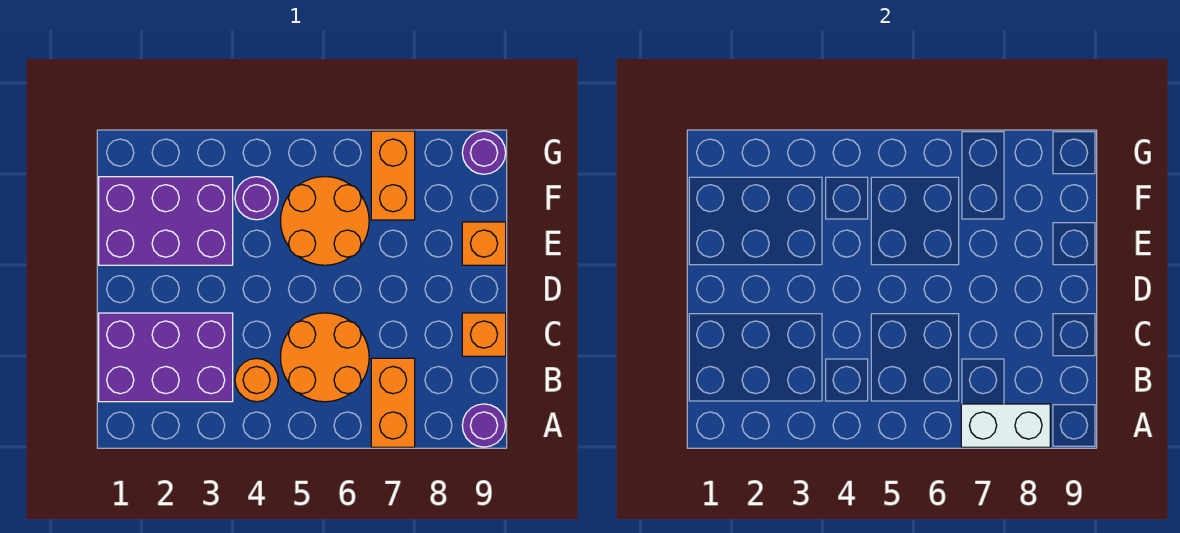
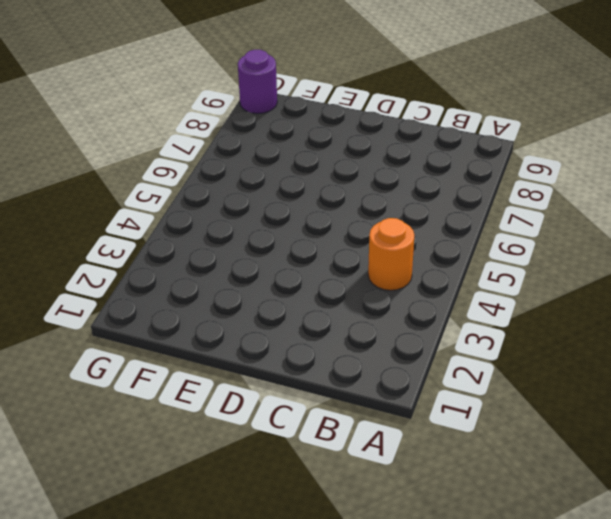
none -> orange brick A7:B7 level 1
none -> purple round brick A9 level 1
none -> purple brick B1:C3 level 1

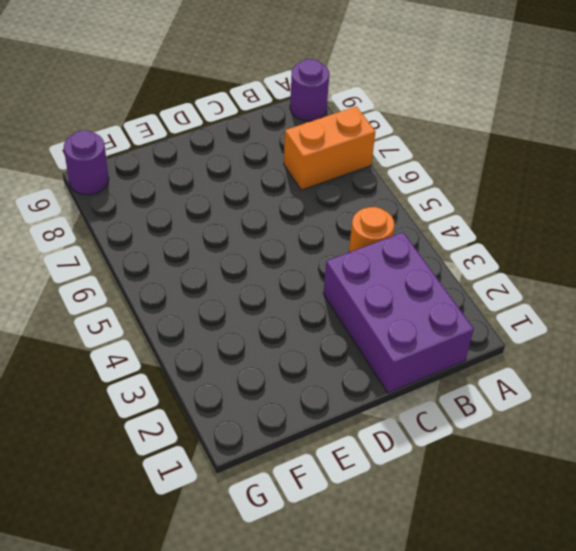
none -> orange round brick B5:C6 level 1
none -> orange brick C9 level 1
none -> purple brick E1:F3 level 1

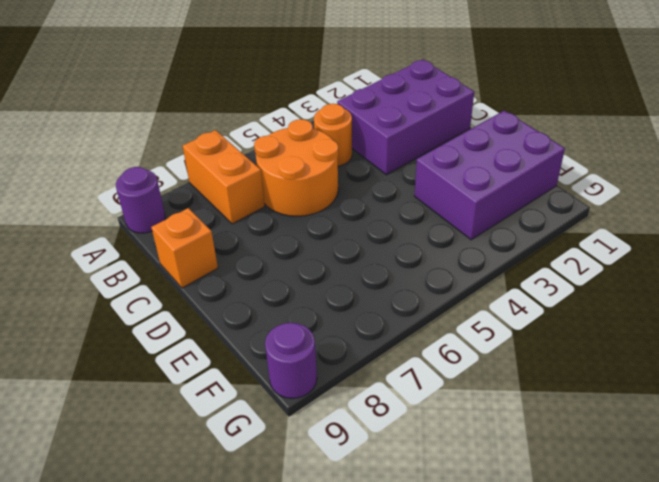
none -> orange round brick E5:F6 level 1
none -> orange brick E9 level 1
none -> purple round brick F4 level 1

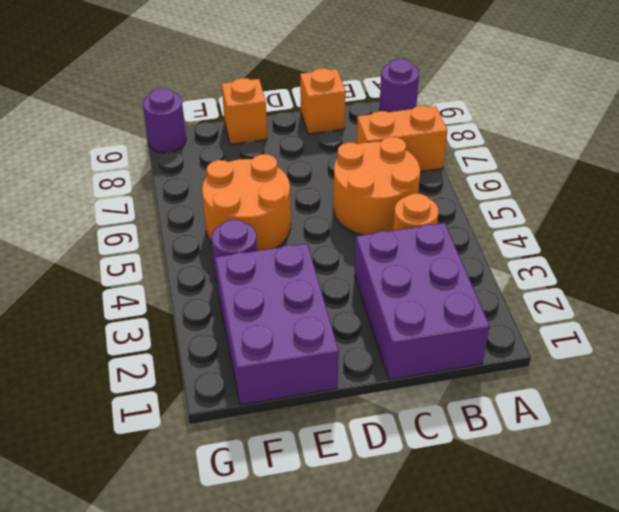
none -> orange brick F7:G7 level 1
none -> white brick A7:A8 level 2

